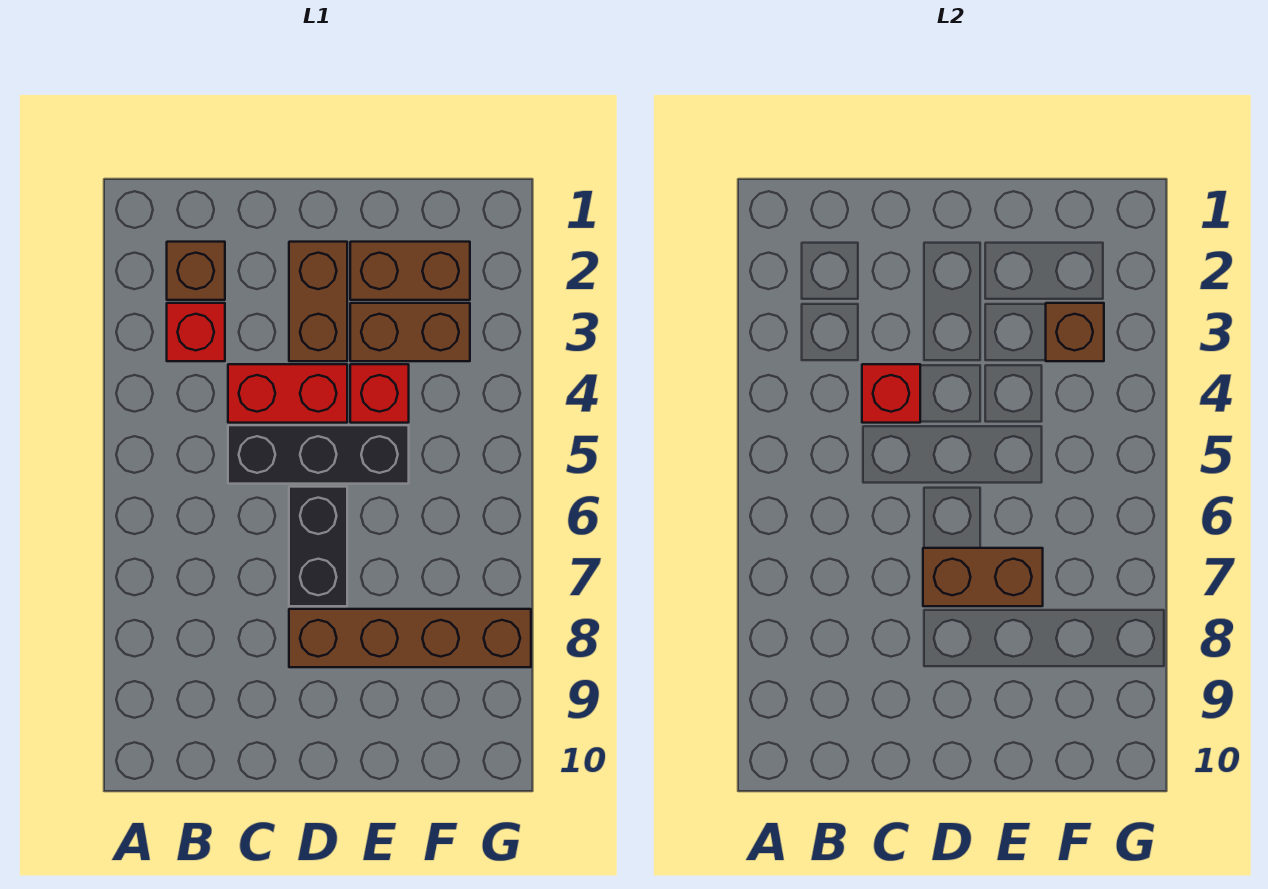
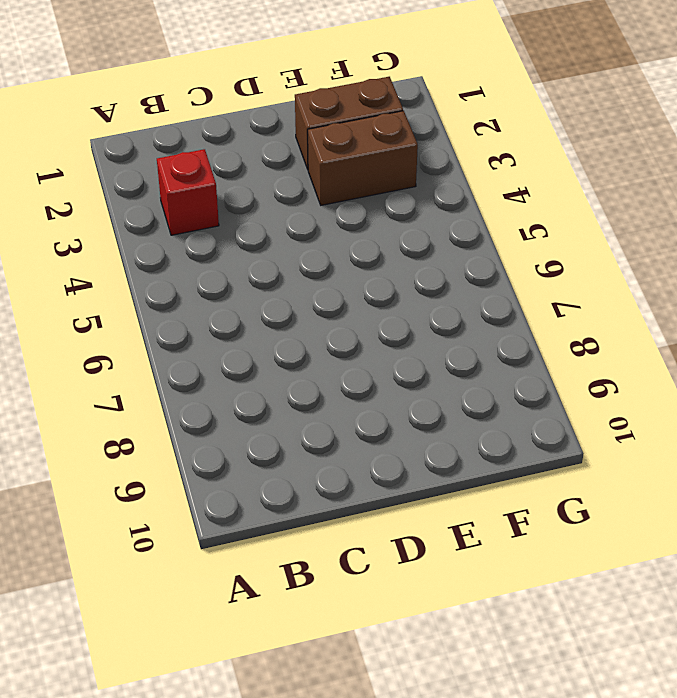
none -> brown brick B2 level 1
none -> red brick C4:D4 level 1
none -> black brick C5:E5 level 1

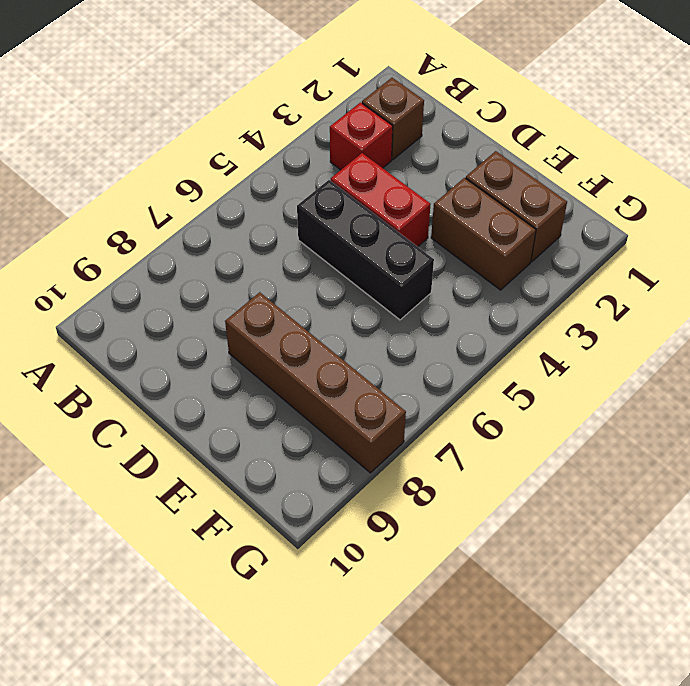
none -> brown brick D2:D3 level 1
none -> black brick D6:D7 level 1
none -> red brick E4 level 1

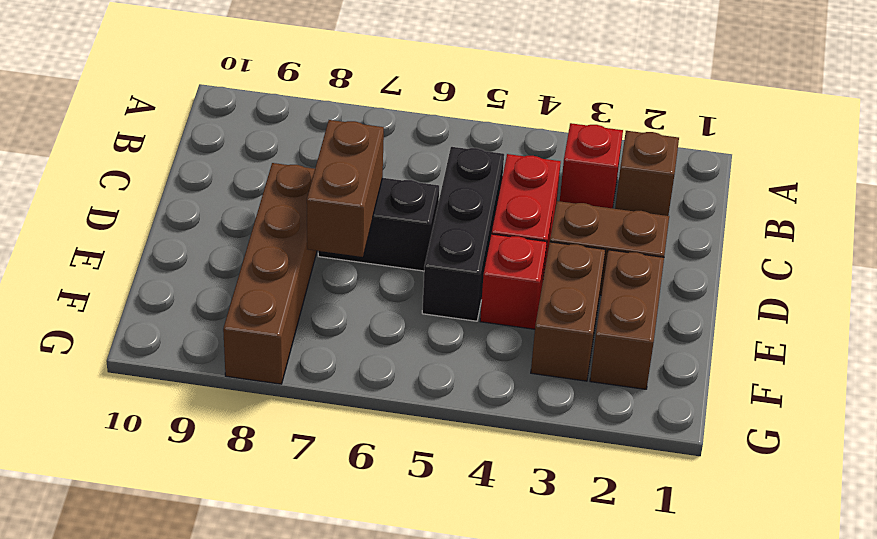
none -> red brick C4 level 2
none -> brown brick F3 level 2

